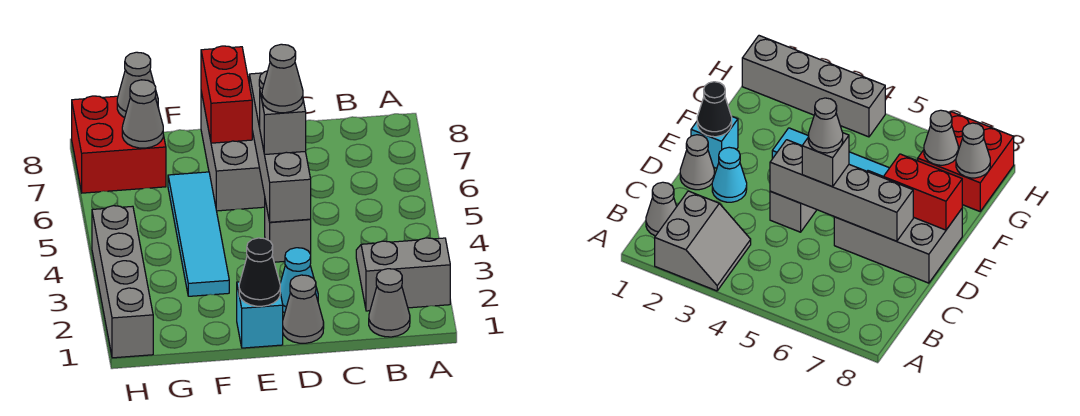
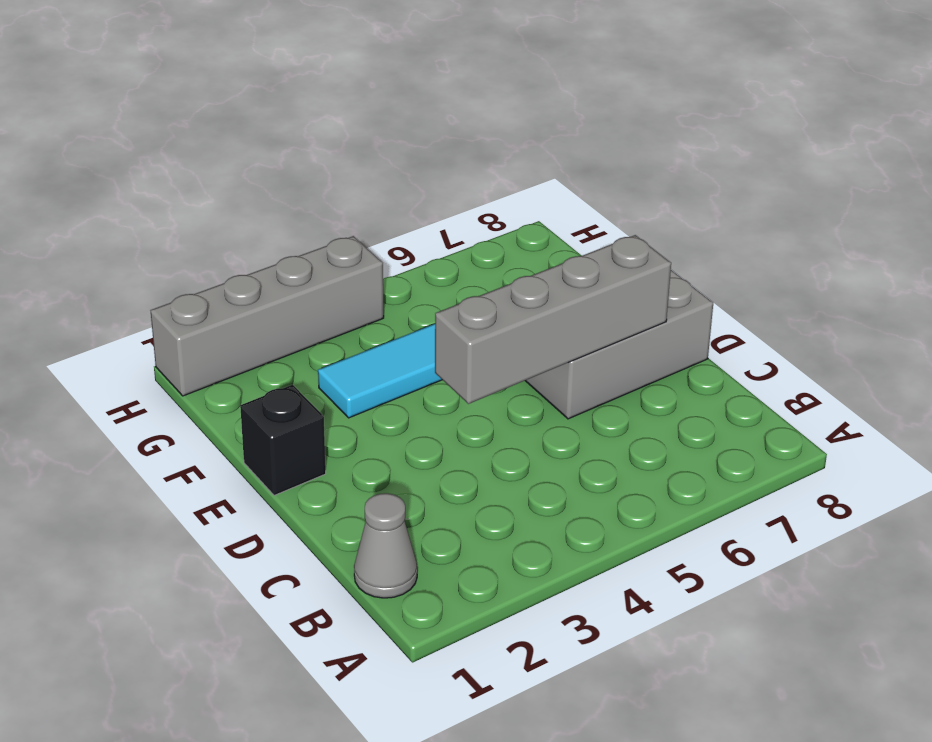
black brick E1 level 1 -> cyan brick E1 level 1
none -> grey slope A2:B3 level 1 top 2
none -> grey cone D1 level 1
none -> cyan cone D2 level 1

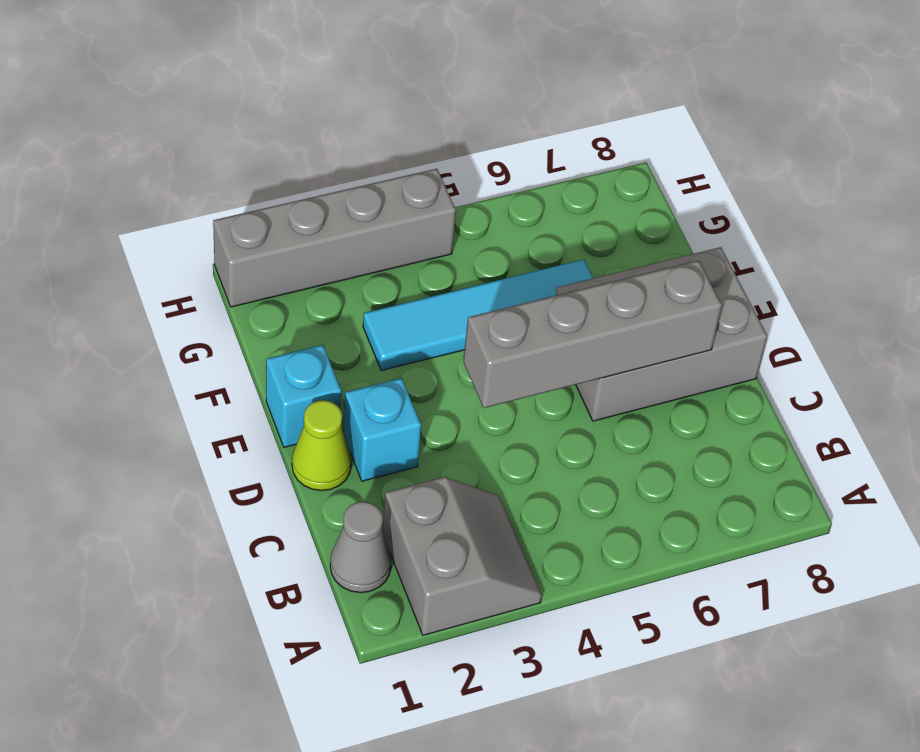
lime cone D1 level 1 -> grey cone D1 level 1
cyan brick D2 level 1 -> cyan cone D2 level 1
none -> grey brick D4 level 1
none -> red brick G7:H8 level 1
none -> black cone E1 level 2

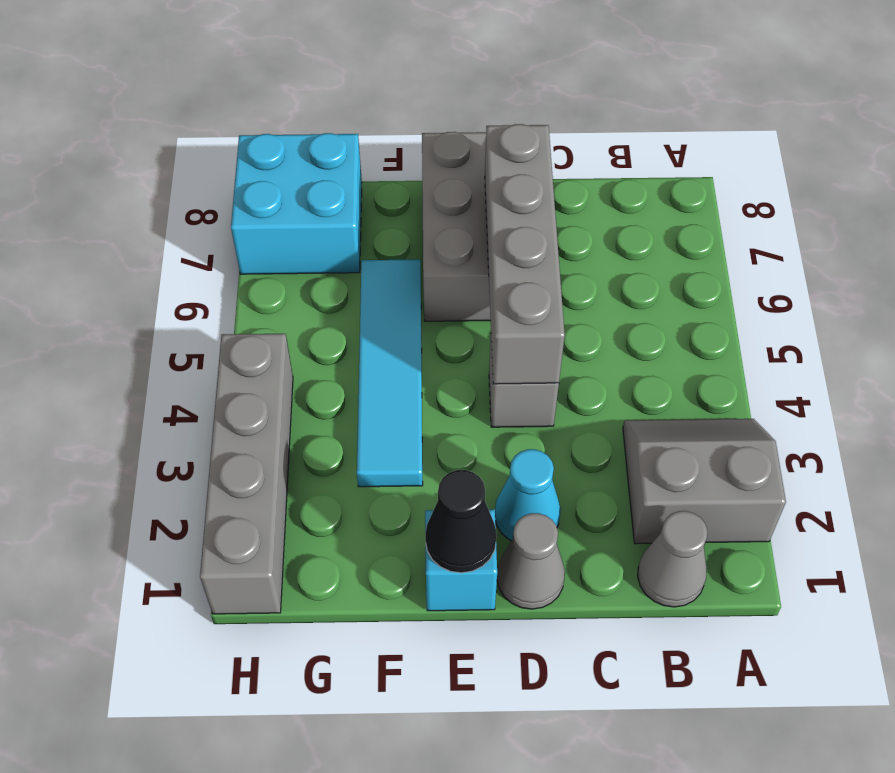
cyan brick G7:H8 level 1 -> red brick G7:H8 level 1
none -> red brick E7:E8 level 2
none -> grey cone G7 level 2
none -> grey cone G8 level 2

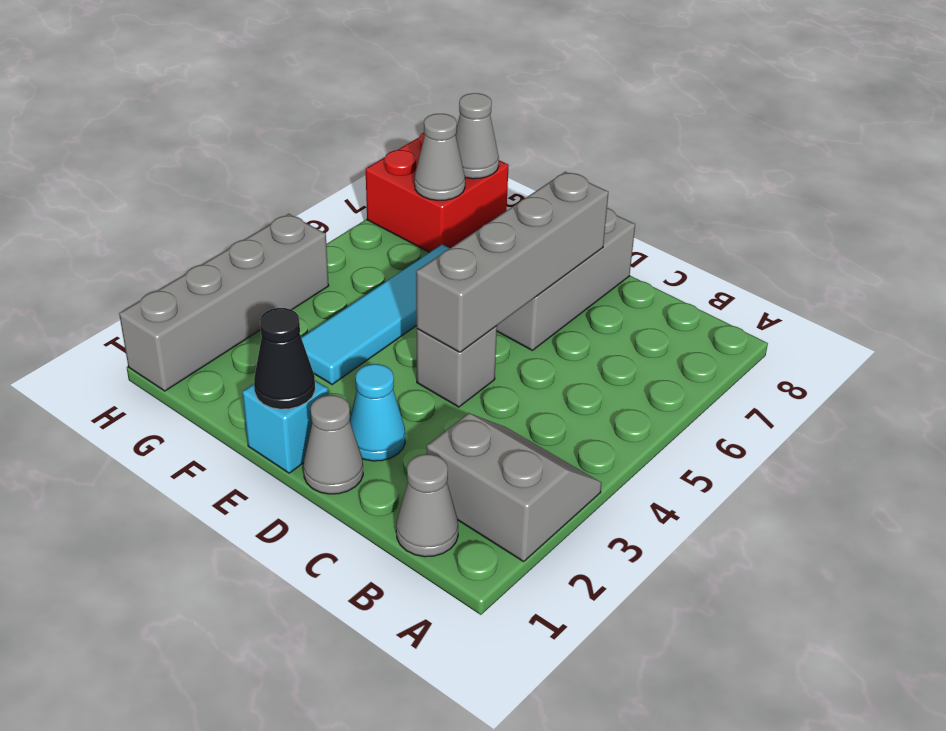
none -> red brick E7:E8 level 2
none -> grey brick D5 level 3
none -> grey cone D5 level 4

